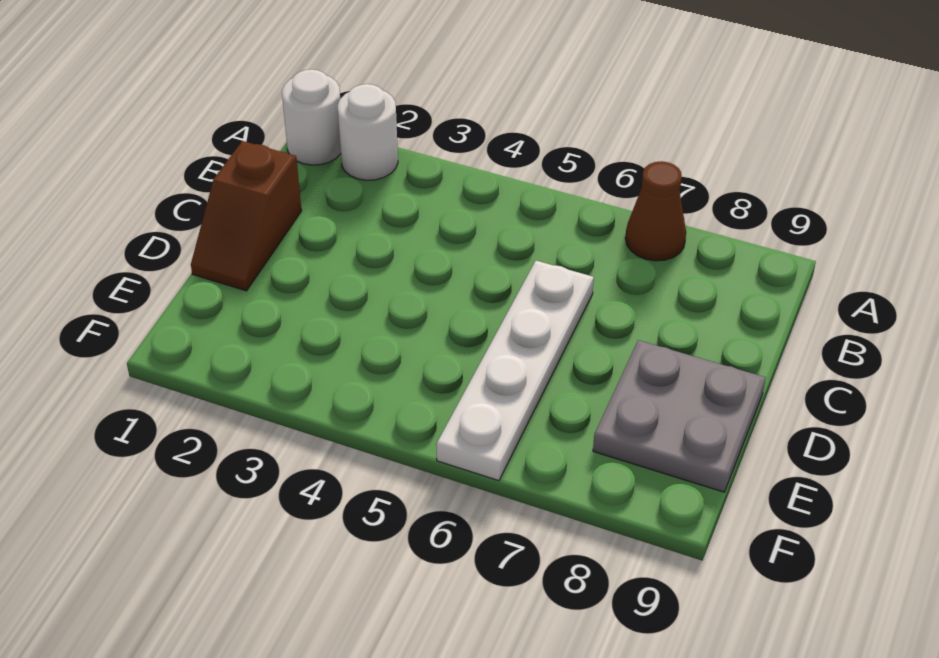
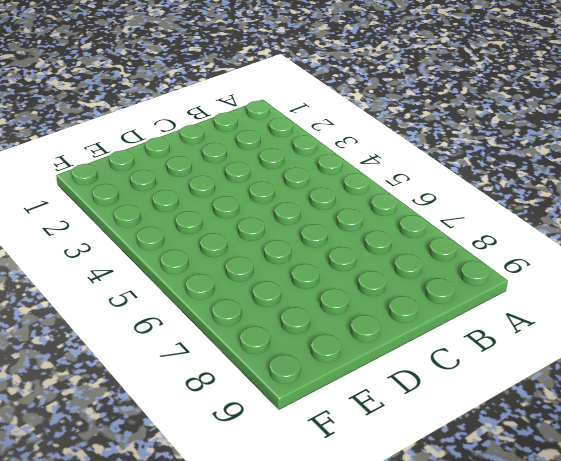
none -> white round brick A1 level 1
none -> white round brick A2 level 1

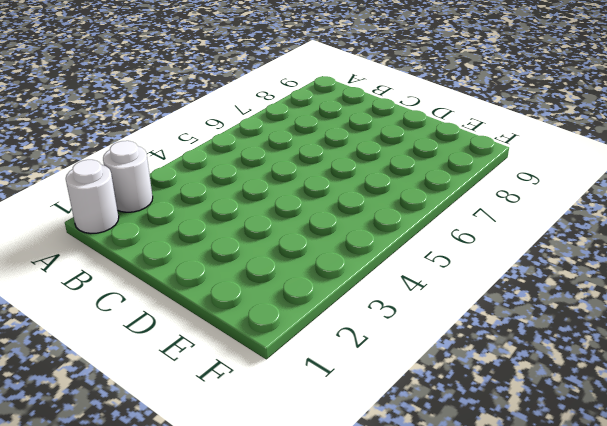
none -> brown cone A7 level 1
none -> brown slope C1:D1 level 1 top C

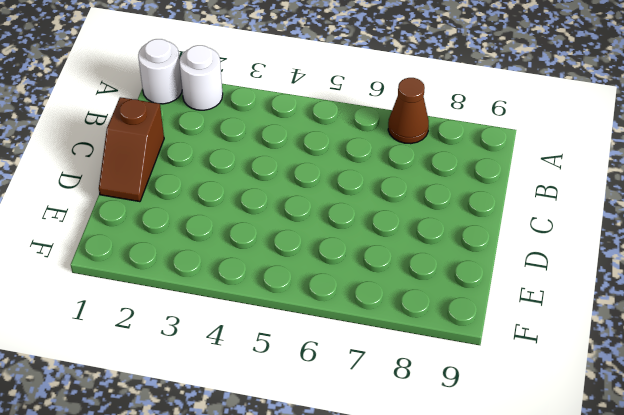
none -> white plate C6:F6 level 1
none -> grey plate D8:E9 level 1

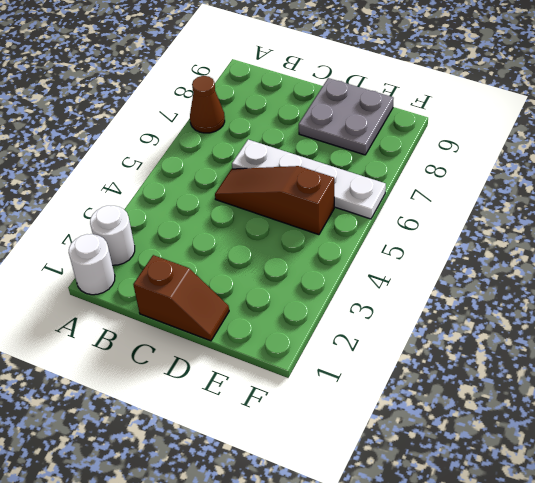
brown slope C5:E5 level 1 top E -> none

